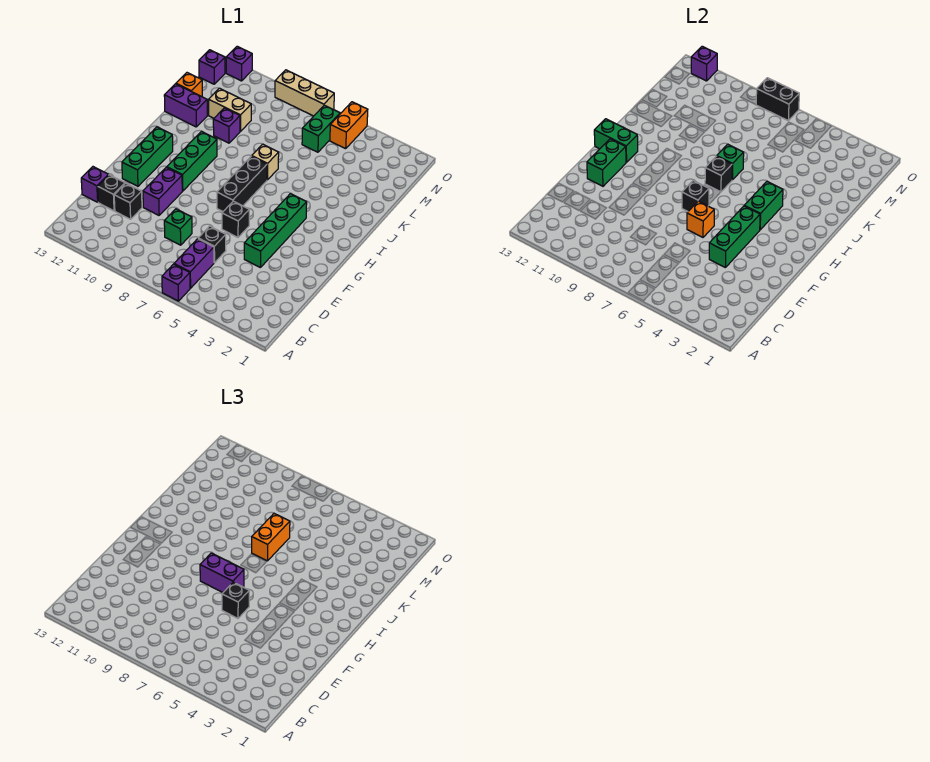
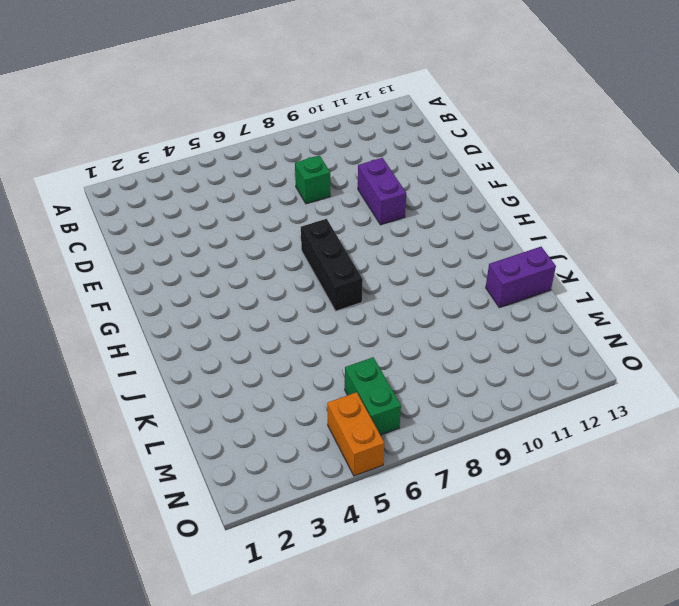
none -> purple brick A6 level 1
none -> purple brick B6:C6 level 1
none -> black brick D6 level 1
none -> black brick D11 level 1

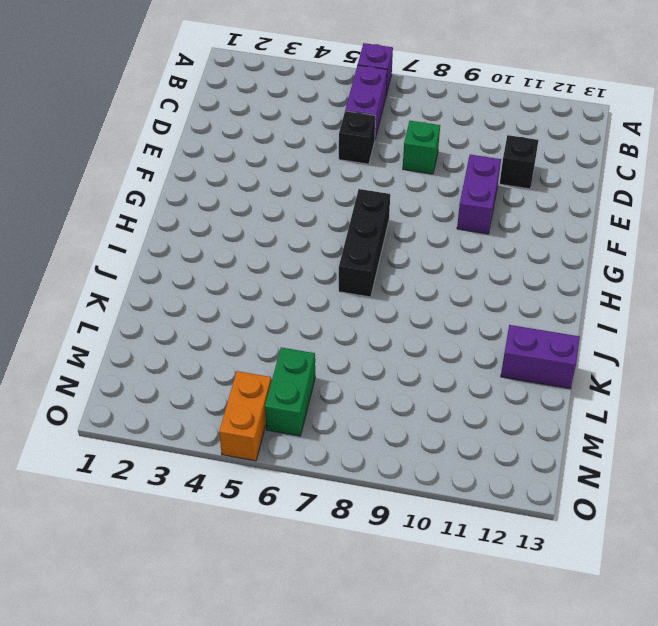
none -> black brick D12 level 1
none -> purple brick D13 level 1
none -> green brick E4:H4 level 1
none -> black brick F6 level 1

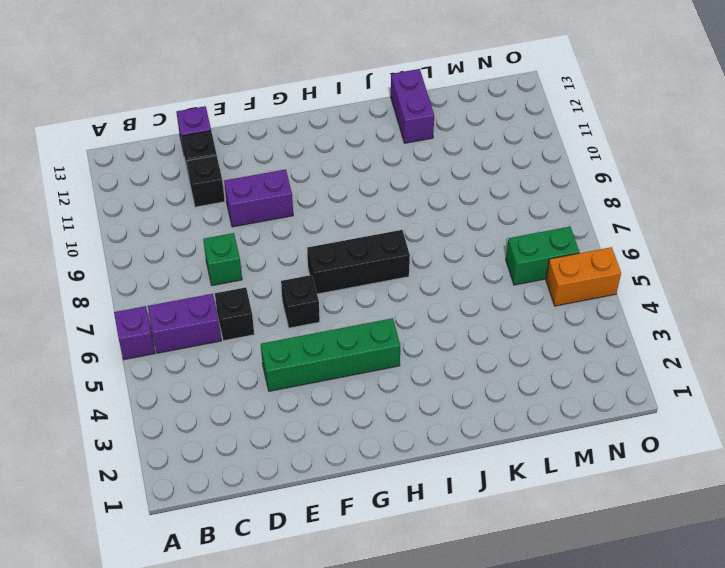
none -> green brick F12:H12 level 1
none -> green brick G10:I10 level 1
none -> tan brick J7 level 1
none -> purple brick K10 level 1

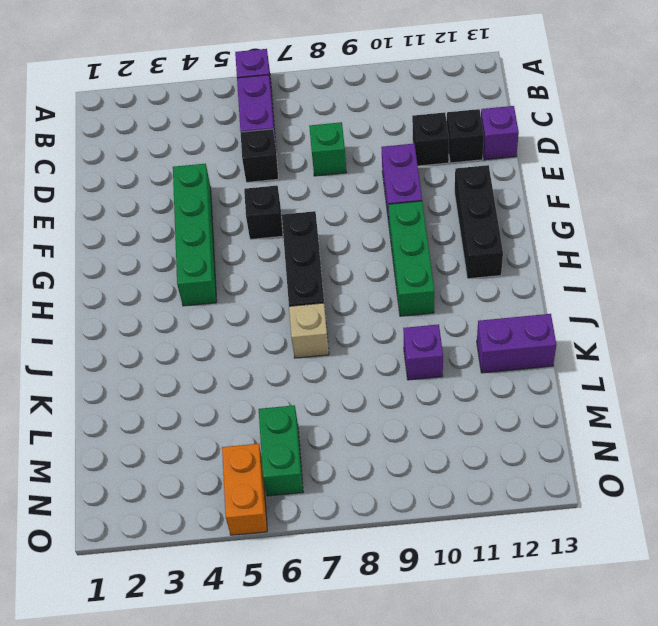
black brick F12:H12 level 1 -> green brick F12:H12 level 1
none -> tan brick L10:L11 level 1
none -> orange brick L13 level 1
none -> purple brick N13 level 1
none -> tan brick O7:O9 level 1

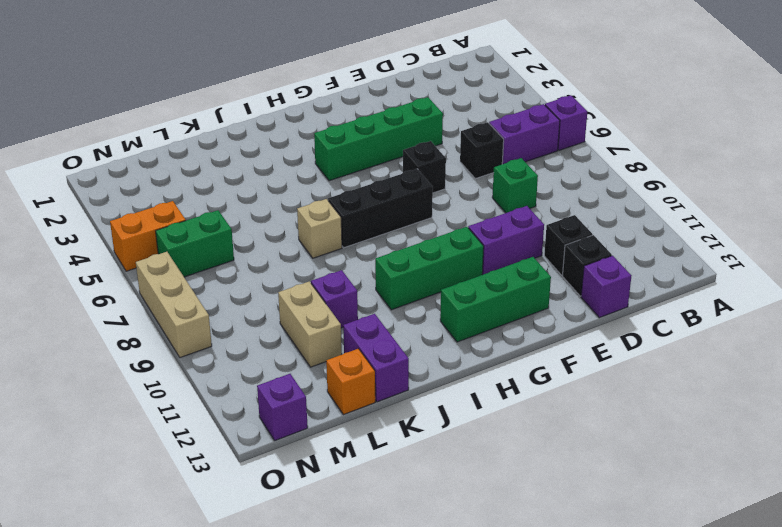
none -> purple brick O12 level 1
none -> green brick E4:G4 level 2
none -> orange brick F6 level 2
none -> green brick F12:G12 level 2

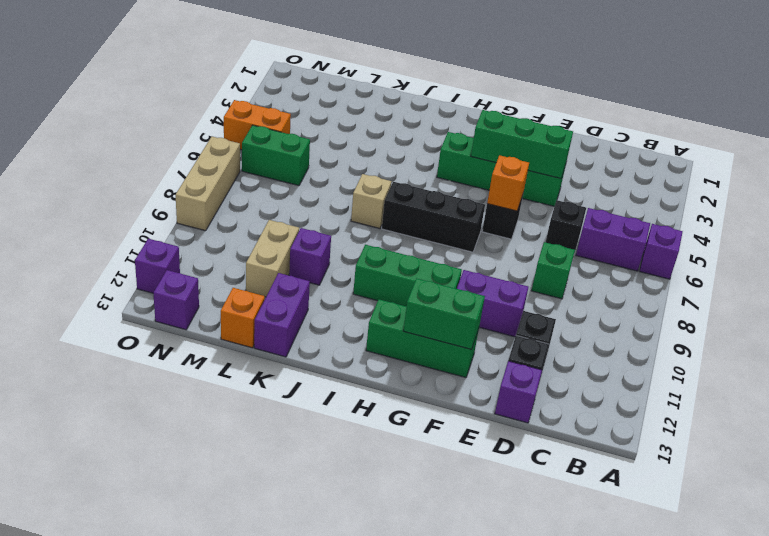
none -> black brick G7 level 2
none -> green brick H4:I4 level 2
none -> green brick H12:H13 level 2
none -> black brick I7 level 2

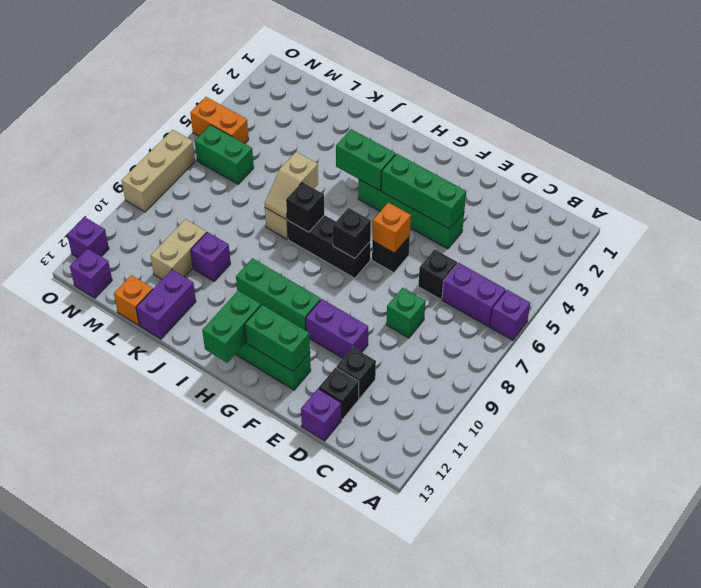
tan slope J6:J7 level 2 top 6 -> green brick J7 level 2
none -> black brick O7:O8 level 2
none -> purple brick O12 level 2
none -> black brick F6 level 3
none -> purple brick G7:G8 level 3

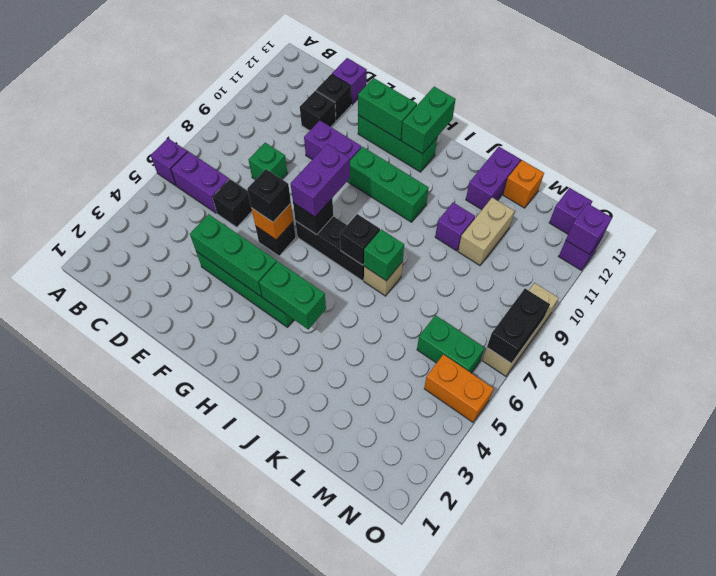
none -> orange brick J7:K7 level 3

